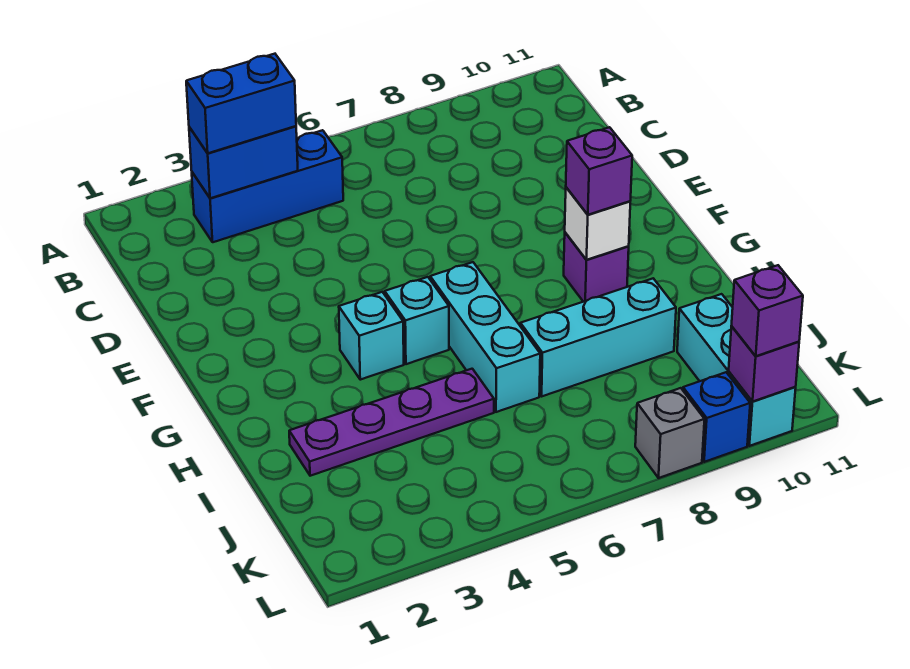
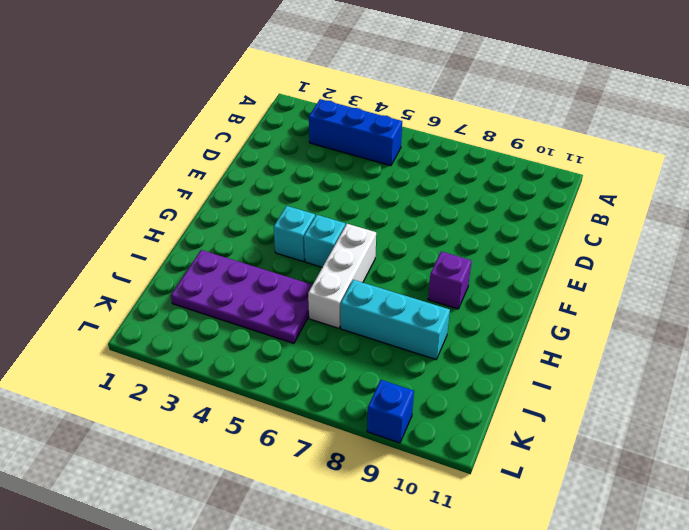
white brick G6:I6 level 1 -> cyan brick G6:I6 level 1
purple plate I2:J5 level 1 -> purple plate I2:I5 level 1
none -> cyan brick J10:L10 level 1
none -> grey brick L8 level 1
none -> blue brick B3:B4 level 2

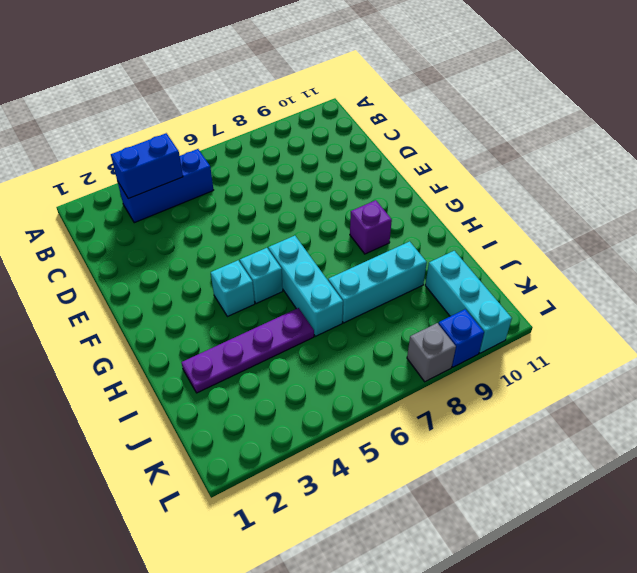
none -> white brick G9 level 2
none -> purple brick L10 level 2
none -> blue brick B3:B4 level 3

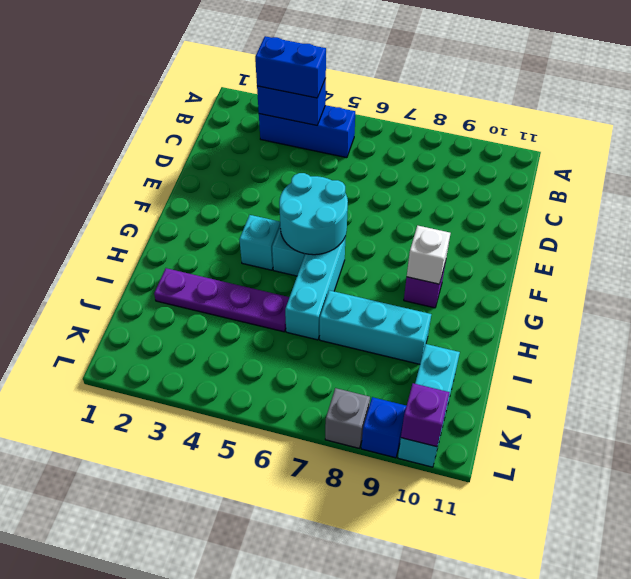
cyan round brick F5:G6 level 2 -> none
none -> purple brick G9 level 3
none -> purple brick L10 level 3

